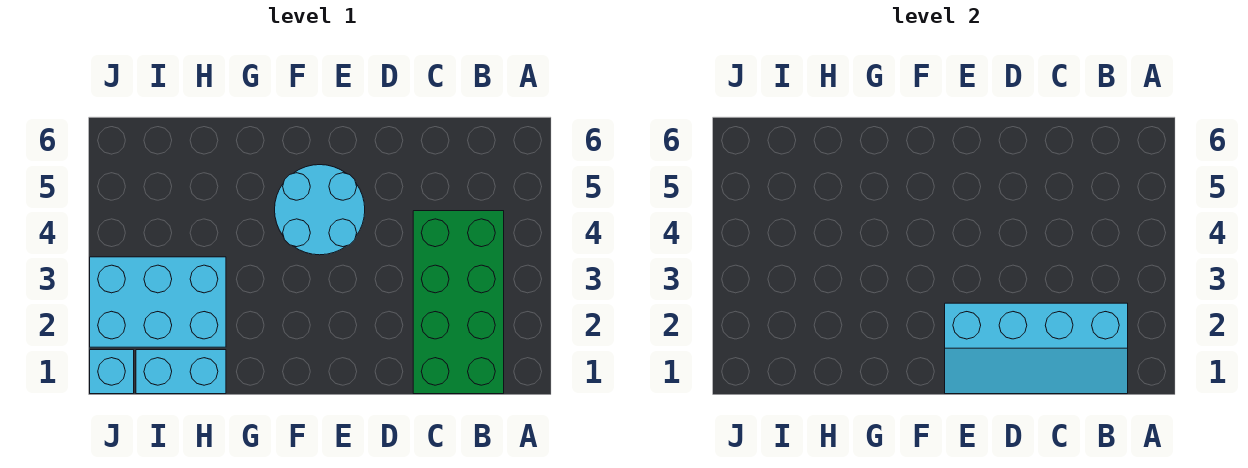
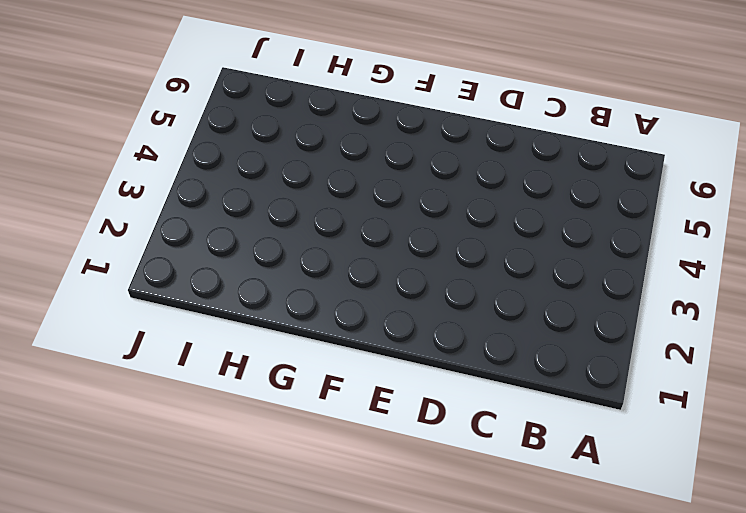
none -> green brick B1:C4 level 1
none -> cyan round brick E4:F5 level 1

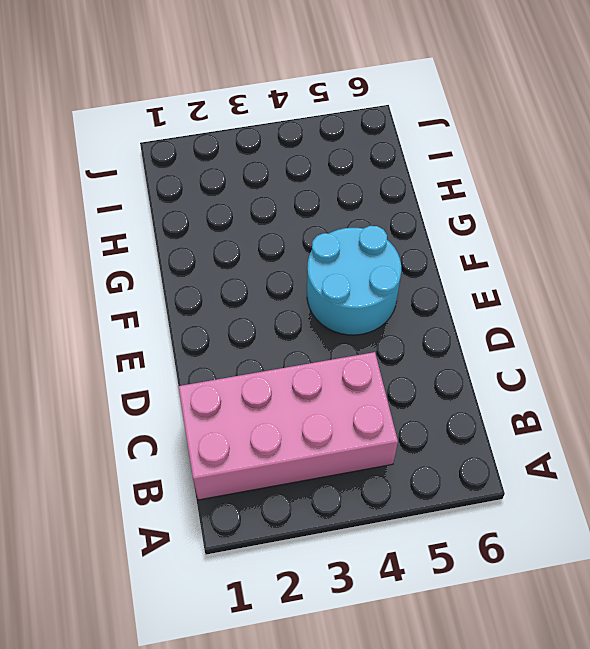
pink brick B1:C4 level 1 -> green brick B1:C4 level 1
none -> cyan brick H1:I1 level 1
none -> cyan brick H2:J3 level 1

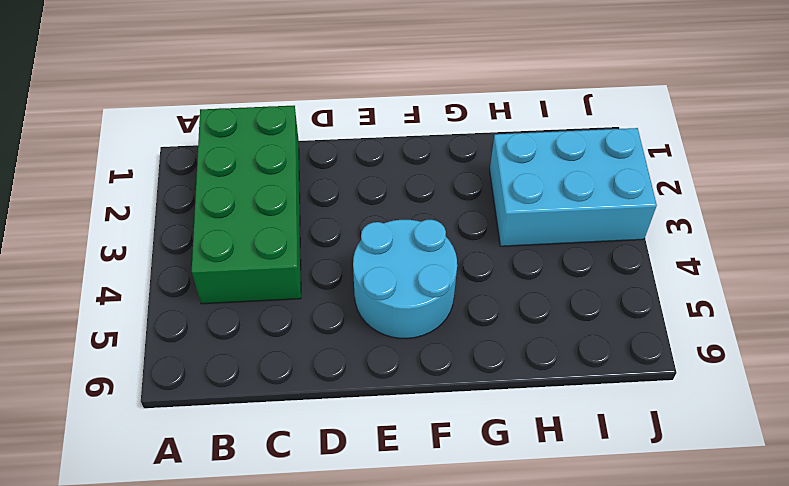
none -> cyan brick H1:I1 level 1
none -> cyan brick J1 level 1

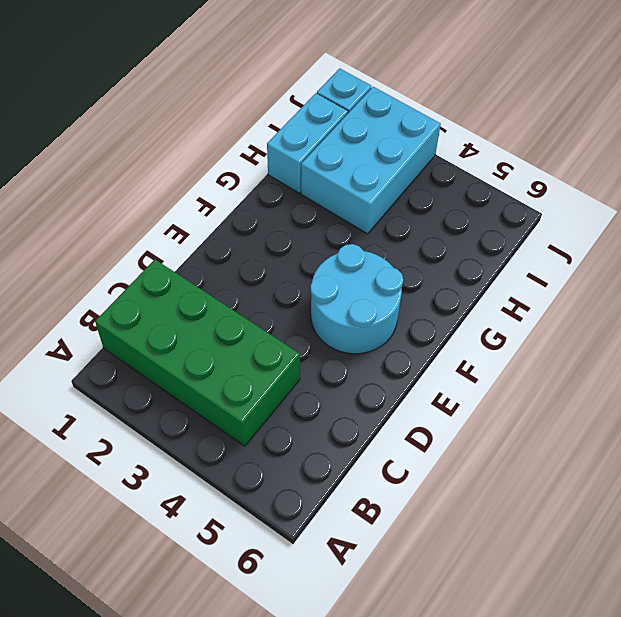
none -> cyan slope B1:E2 level 2 top 2

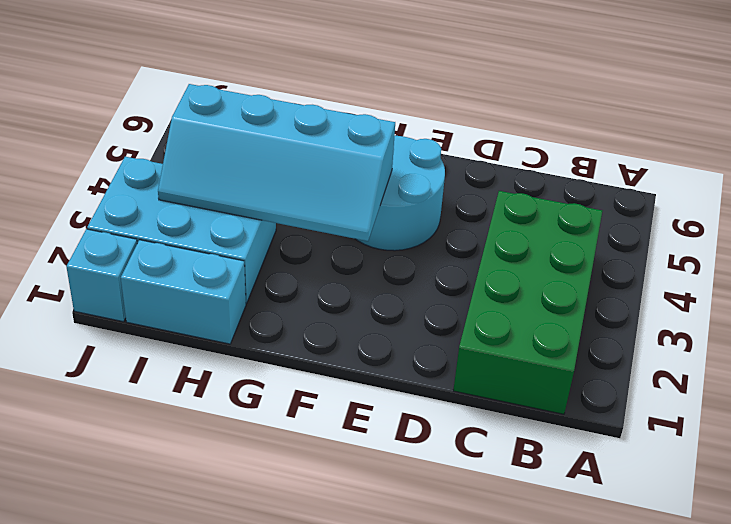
cyan slope F3:I4 level 2 top 4 -> cyan slope B1:E2 level 2 top 2

